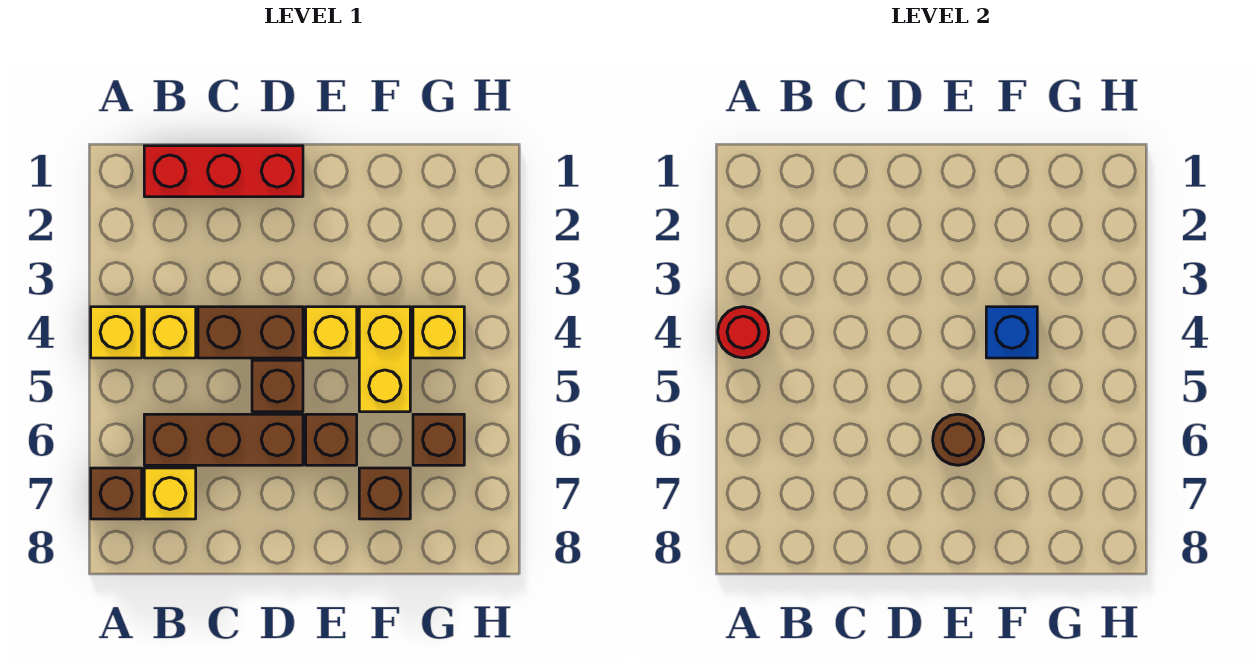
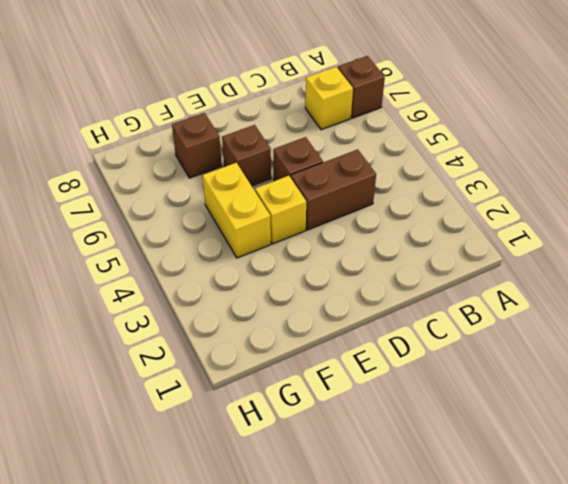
none -> yellow brick A4 level 1
none -> red brick B1:D1 level 1
none -> yellow brick B4 level 1

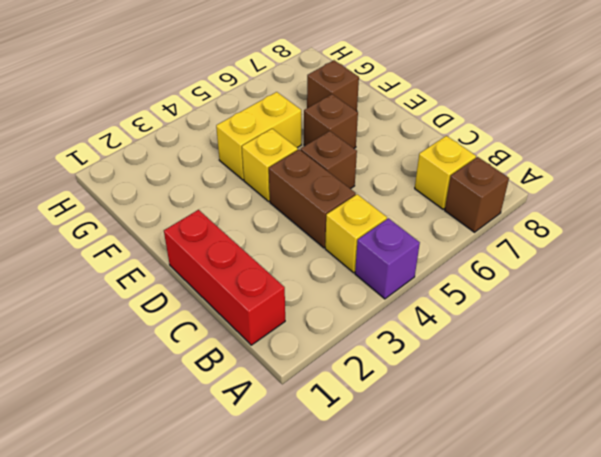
purple brick A4 level 1 -> yellow brick A4 level 1
none -> brown brick B6:D6 level 1
none -> yellow brick G4 level 1
none -> brown brick G6 level 1

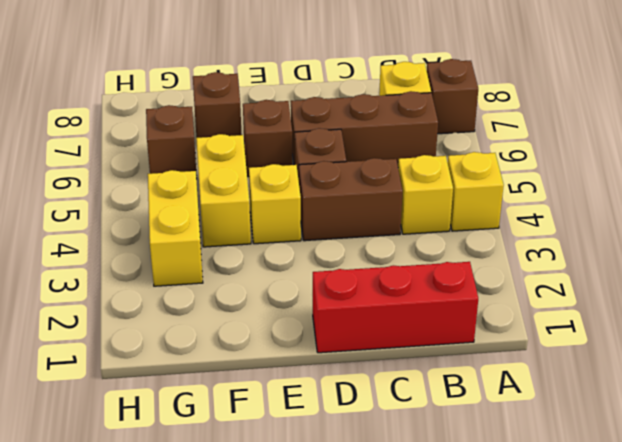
yellow brick G3:G4 level 1 -> yellow brick G4 level 1
none -> red round brick A4 level 2
none -> brown round brick E6 level 2
none -> blue brick F4 level 2

